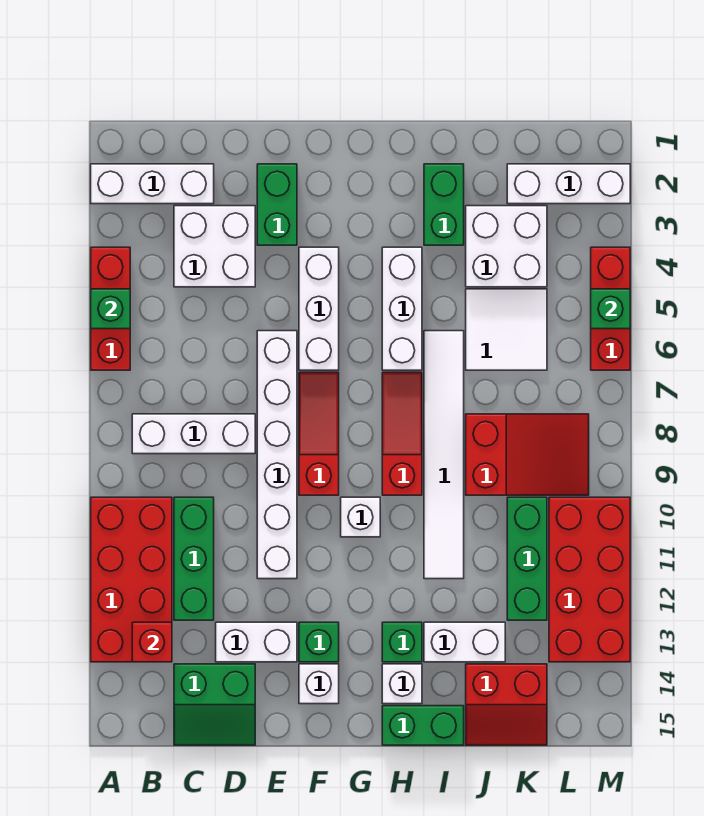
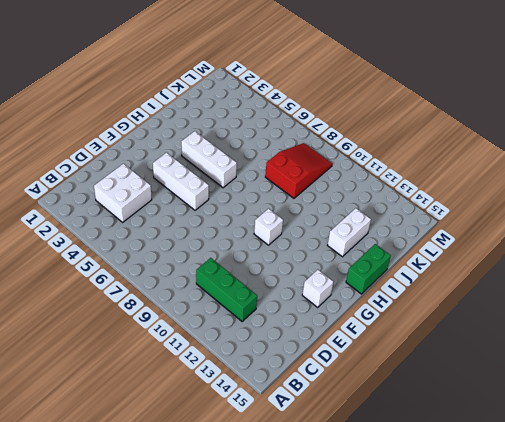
none -> white brick A2:C2 level 1
none -> red brick A4:A6 level 1
none -> red brick A10:B13 level 1
none -> white brick B8:D8 level 1

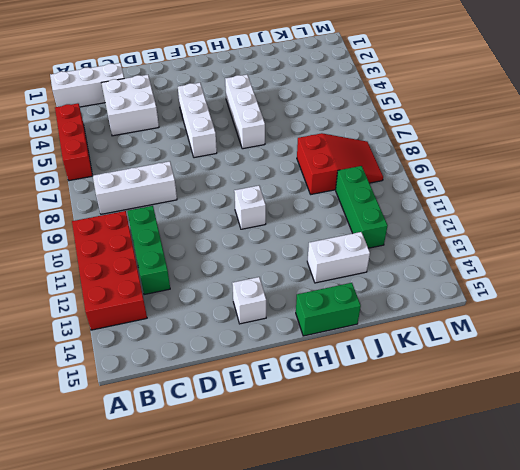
none -> green slope C14:D15 level 1 top 14
none -> white brick D13:E13 level 1
none -> green brick E2:E3 level 1
none -> white brick E6:E11 level 1

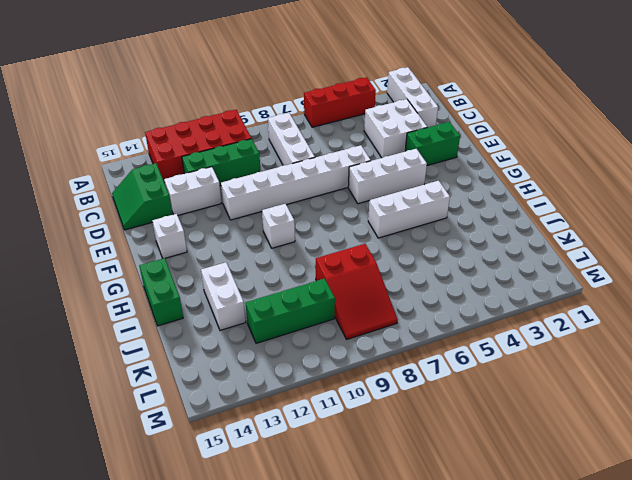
white brick D12:D13 level 1 -> white brick D13:E13 level 1
none -> red slope F7:F9 level 1 top 9
none -> green brick F13 level 1
none -> red slope H7:H9 level 1 top 9
none -> green brick H13 level 1

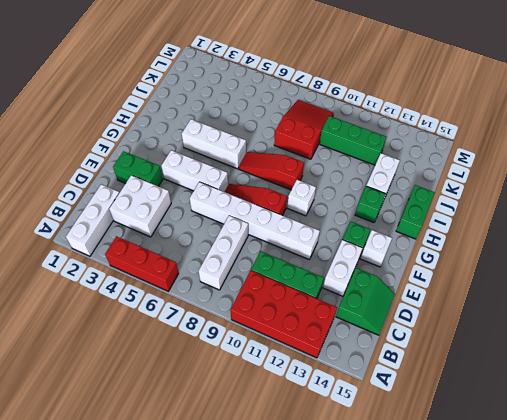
none -> white brick H14 level 1
none -> green brick I2:I3 level 1
none -> white tile I6:I11 level 1
none -> white brick J3:K4 level 1

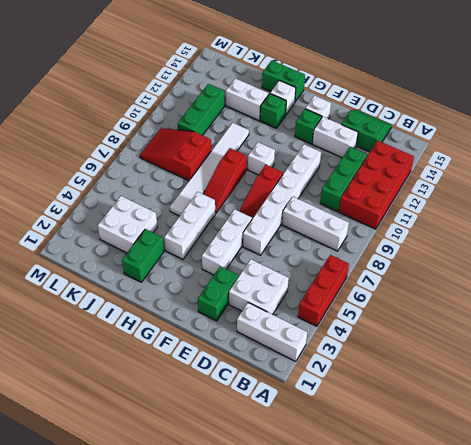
none -> white tile J5:K6 level 1
none -> red slope J14:K15 level 1 top 14
none -> white brick K2:M2 level 1
none -> red brick L10:M13 level 1

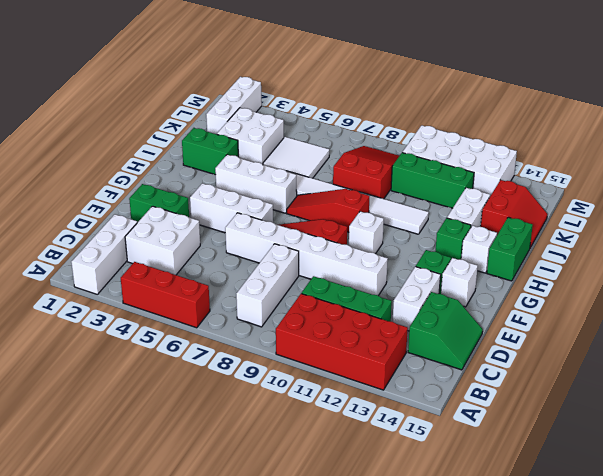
white brick L10:M13 level 1 -> red brick L10:M13 level 1
none -> red brick M4:M6 level 1
none -> green brick A5 level 2
none -> red brick B13 level 2
none -> green brick M5 level 2

